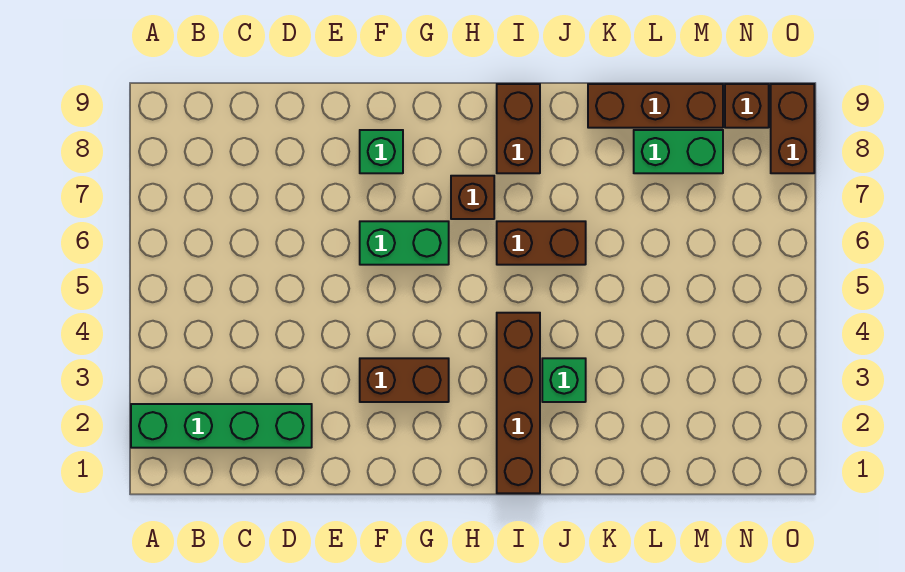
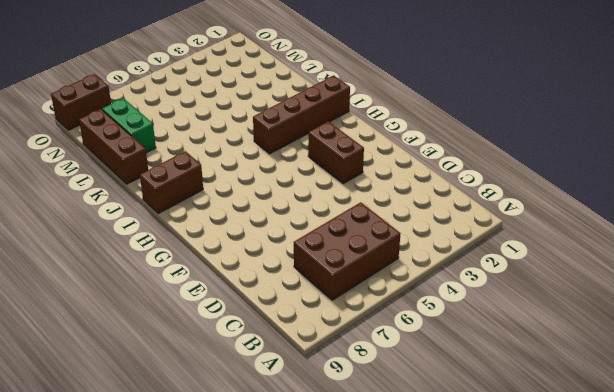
brown brick B5:C7 level 1 -> none
none -> green brick A2:D2 level 1
none -> green brick F6:G6 level 1
none -> green brick F8 level 1

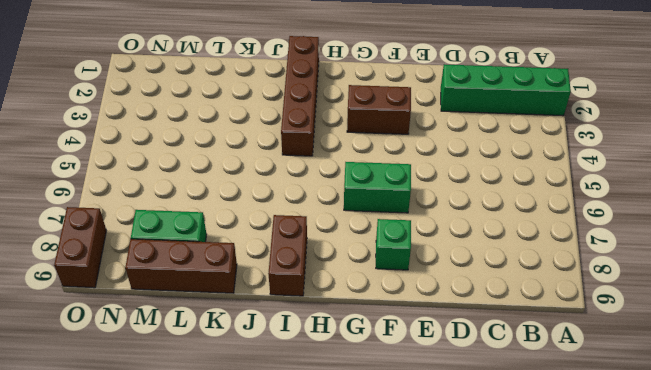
none -> brown brick H7 level 1
none -> brown brick I6:J6 level 1
none -> green brick J3 level 1

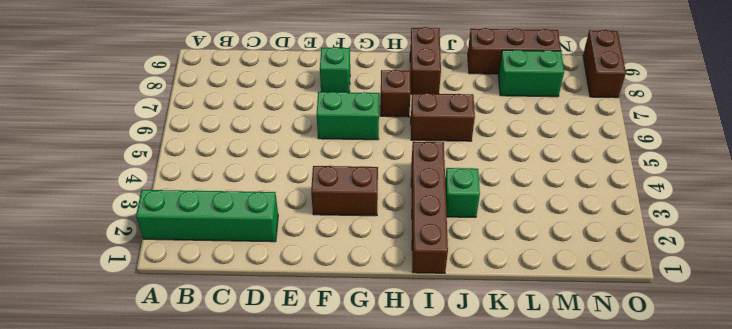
none -> brown brick N9 level 1

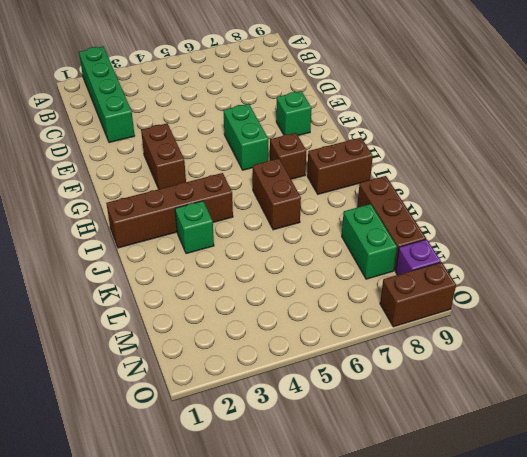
purple brick N9 level 1 -> brown brick N9 level 1

